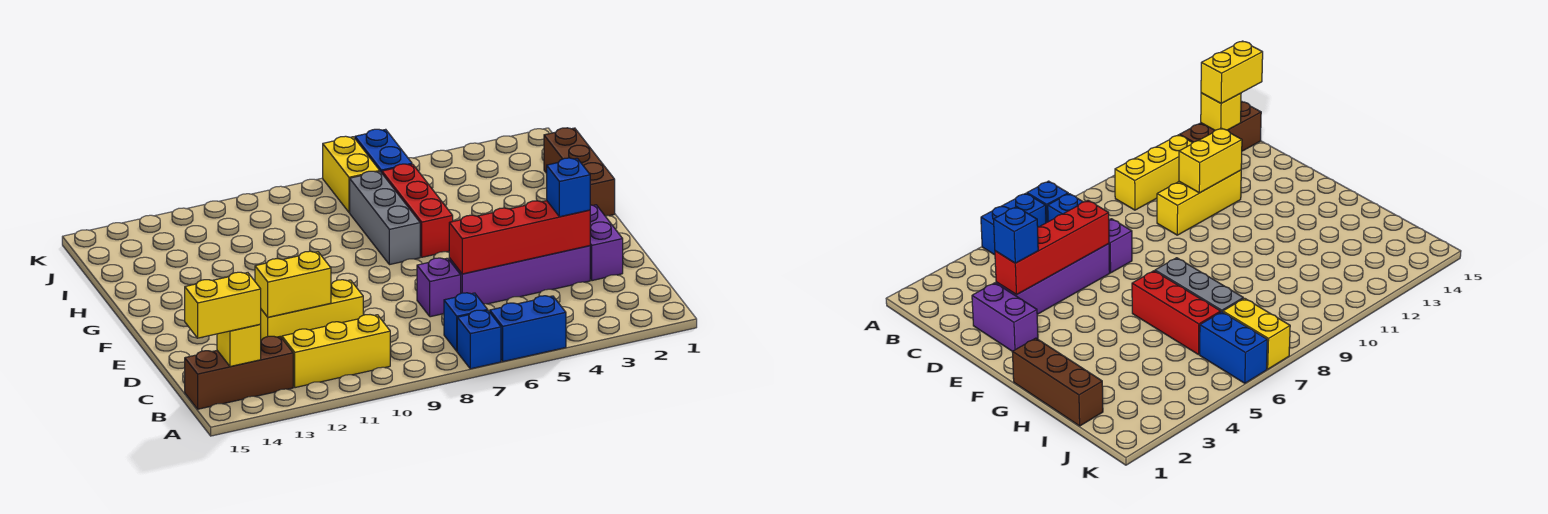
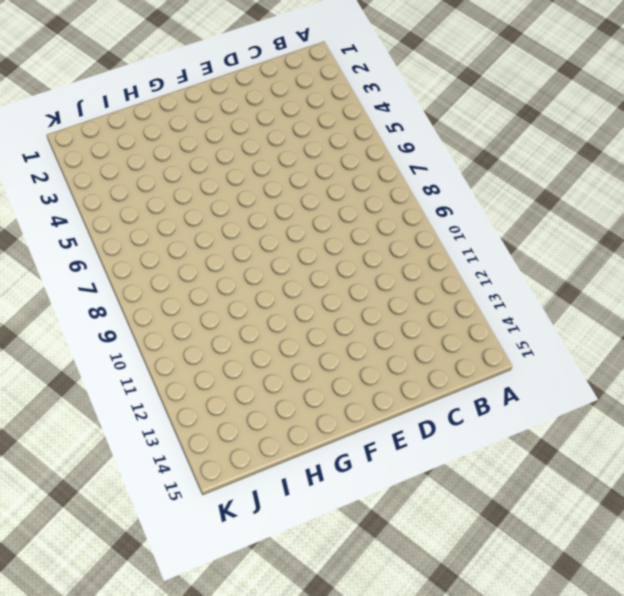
none -> blue brick A5:A6 level 1
none -> blue brick A7 level 1
none -> blue brick B7 level 1

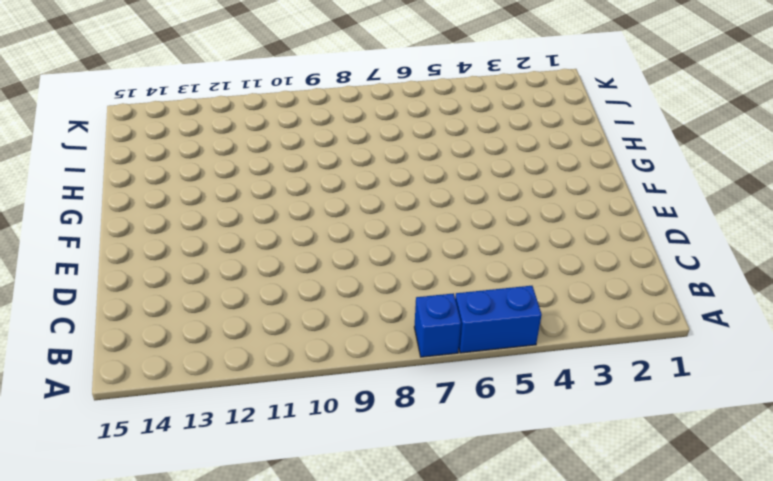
none -> blue brick B7 level 1
none -> yellow brick B10:B12 level 1
none -> brown brick B13:B15 level 1

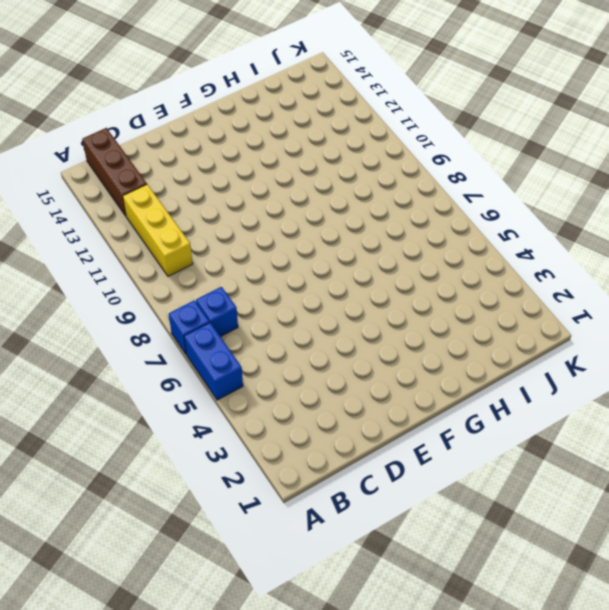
none -> purple brick D2:E2 level 1
none -> purple brick D3:D6 level 1
none -> purple brick D7 level 1

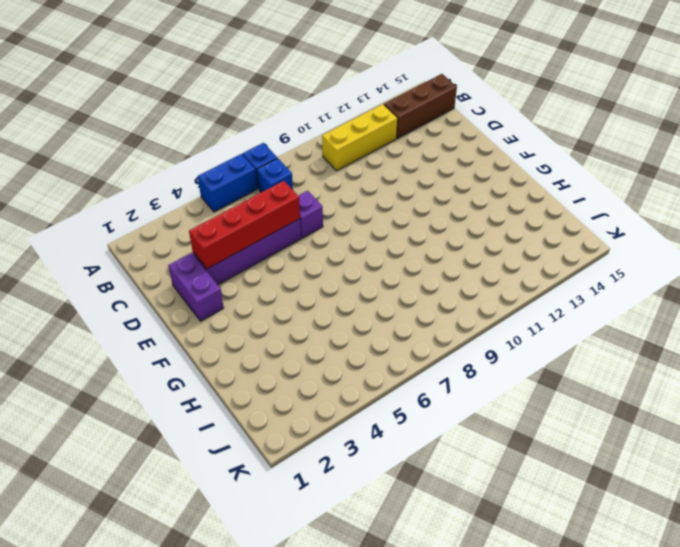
none -> yellow brick D10:D12 level 1
none -> brown brick G1:I1 level 1
none -> red brick G6:I6 level 1

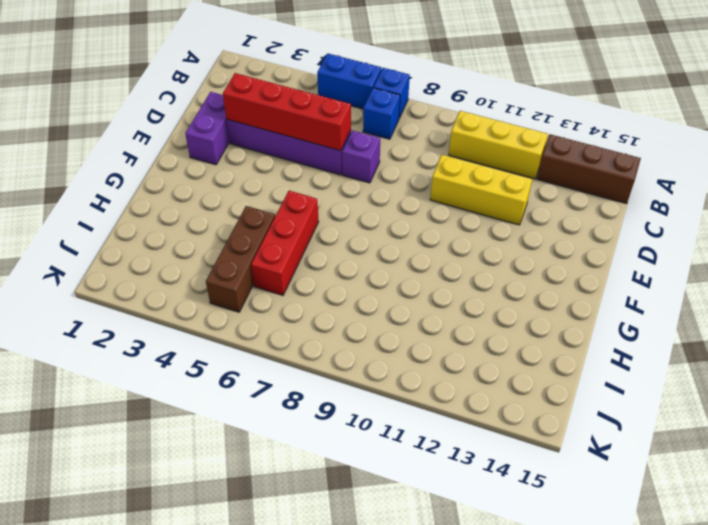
brown brick H5:J5 level 1 -> brown brick G1:I1 level 1
none -> grey brick G7:I7 level 1
none -> blue brick J6:K6 level 1
none -> yellow brick J7:K7 level 1

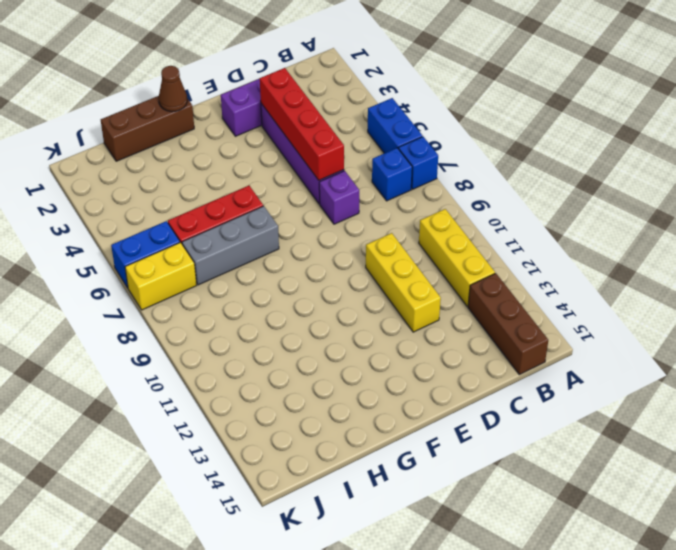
brown cone G1 level 2 -> none
none -> yellow brick B14 level 2
none -> yellow brick D11:D12 level 2
none -> yellow brick B14:B15 level 3

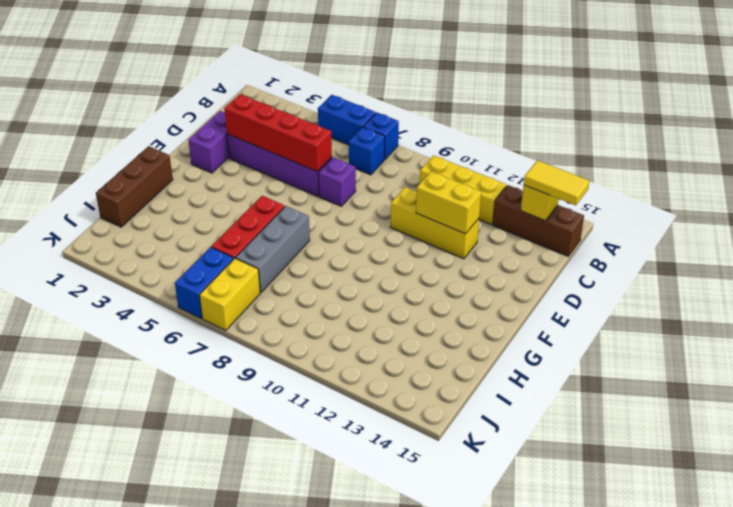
yellow tile B14:B15 level 3 -> yellow brick B14:B15 level 3
none -> blue brick D3 level 3

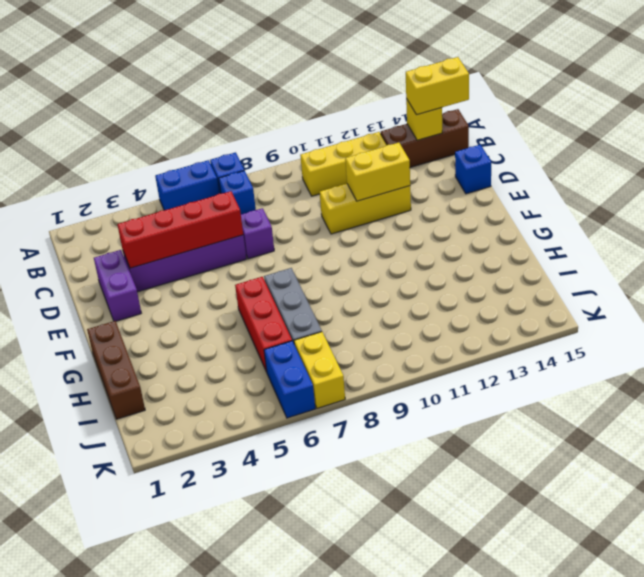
blue brick D15 level 1 -> blue brick D3 level 3

